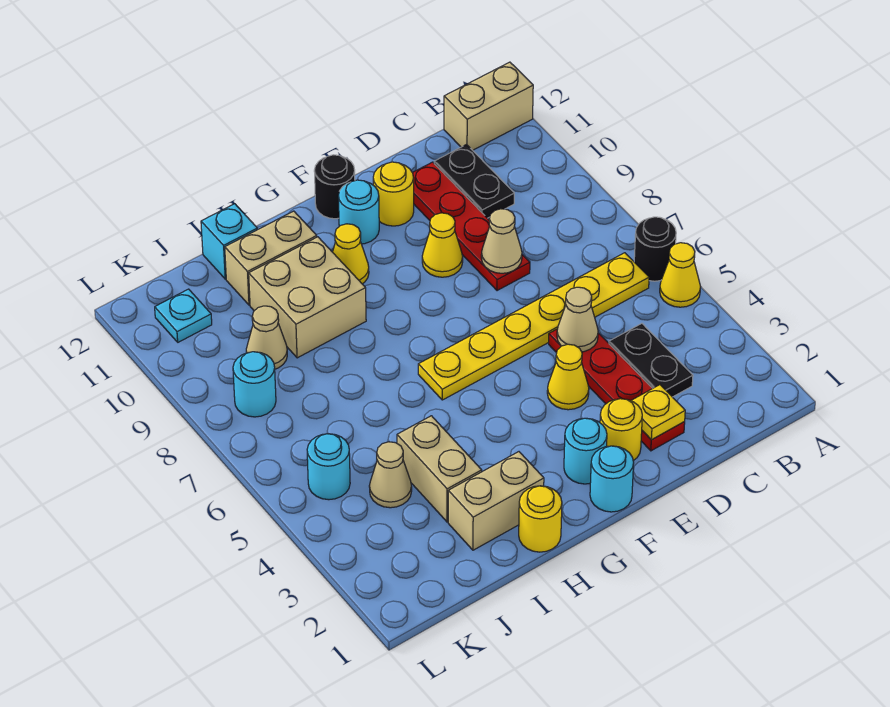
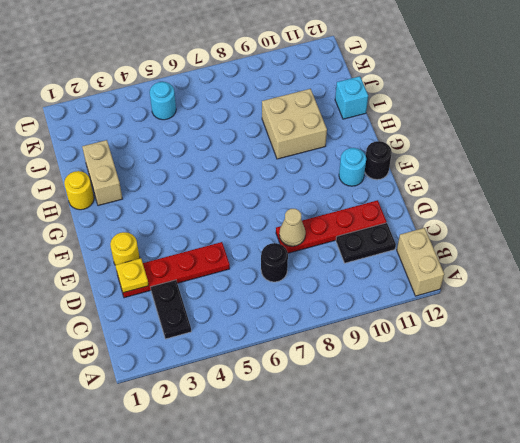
black plate B3:C3 level 1 -> black plate C3:C4 level 1
black round brick C7 level 1 -> black round brick A6 level 1
none -> yellow cone A5 level 1
none -> yellow plate B6:G6 level 1
none -> yellow cone E4 level 1
none -> yellow cone E9 level 1

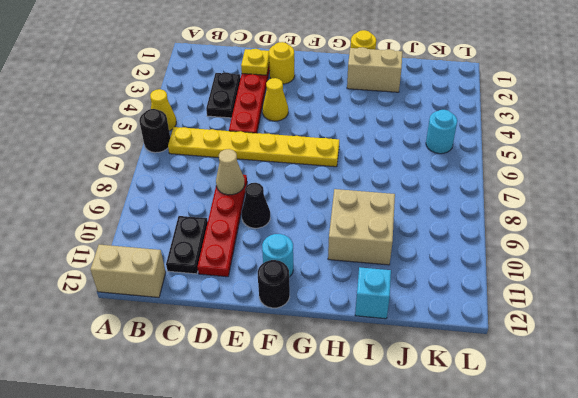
black cone E9 level 1 -> yellow cone E9 level 1
none -> yellow round brick E11 level 1
none -> cyan round brick F1 level 1
none -> cyan round brick F2 level 1
none -> yellow cone G10 level 1

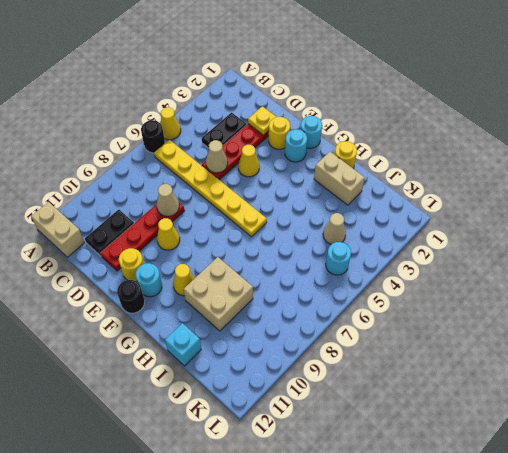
none -> tan brick H11:I11 level 1
none -> tan brick I3:I4 level 1
none -> tan cone J9 level 1
none -> cyan round brick K8 level 1

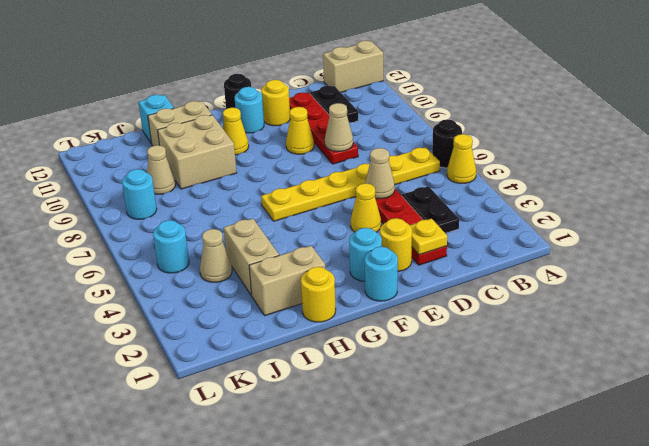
none -> cyan plate K11 level 1

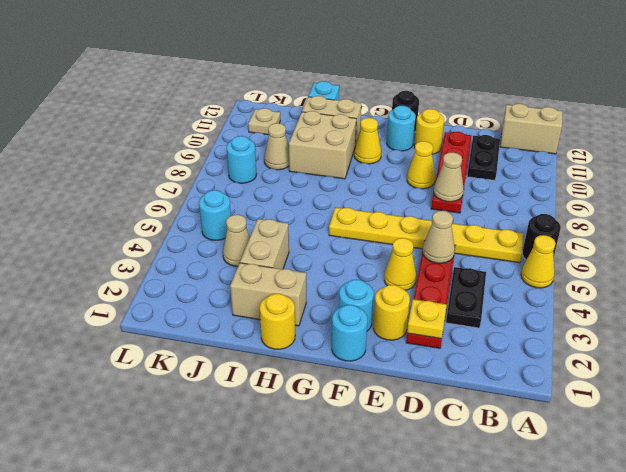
tan plate K11 level 1 -> cyan plate K11 level 1

